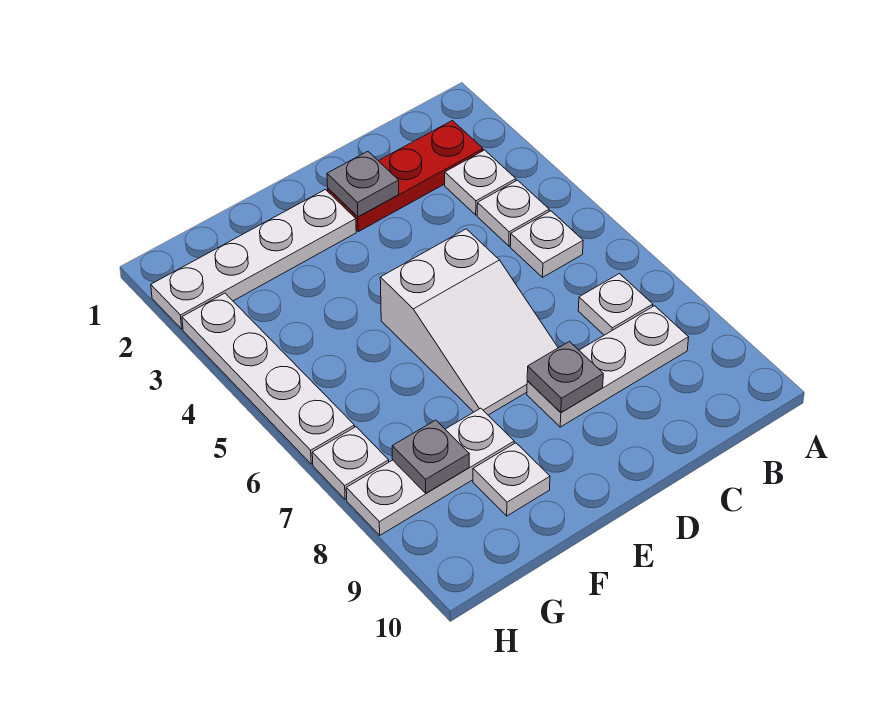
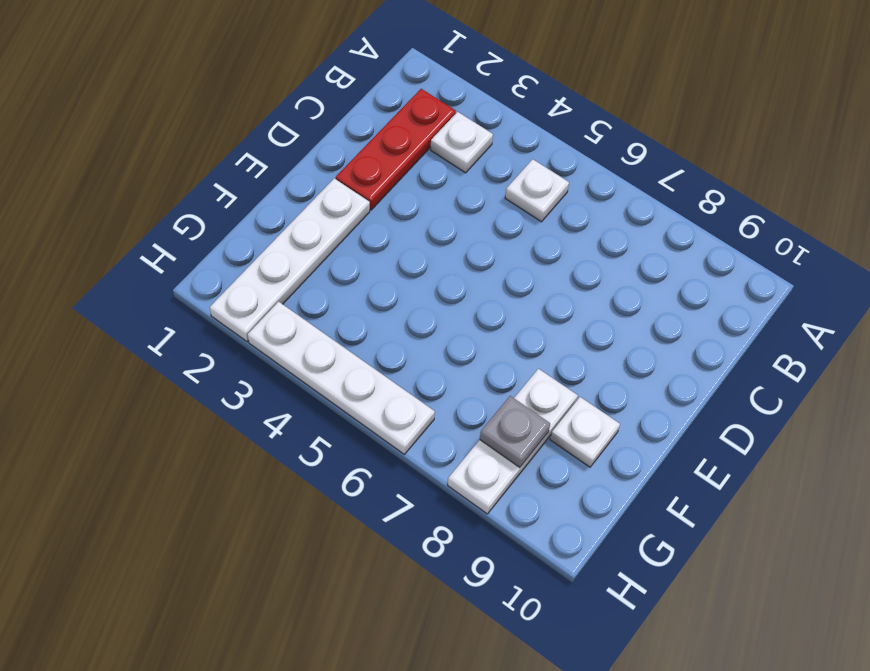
none -> white plate B4 level 1
none -> white plate B7 level 1
none -> white plate B8:D8 level 1

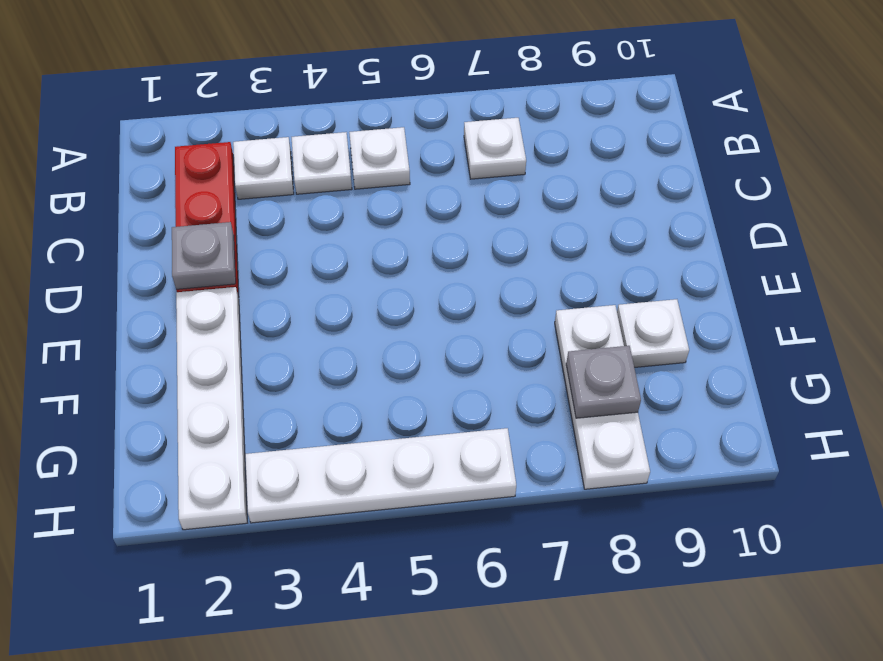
none -> white plate B8:D8 level 1
none -> white slope D5:E7 level 1 top 5
none -> white plate H7 level 1

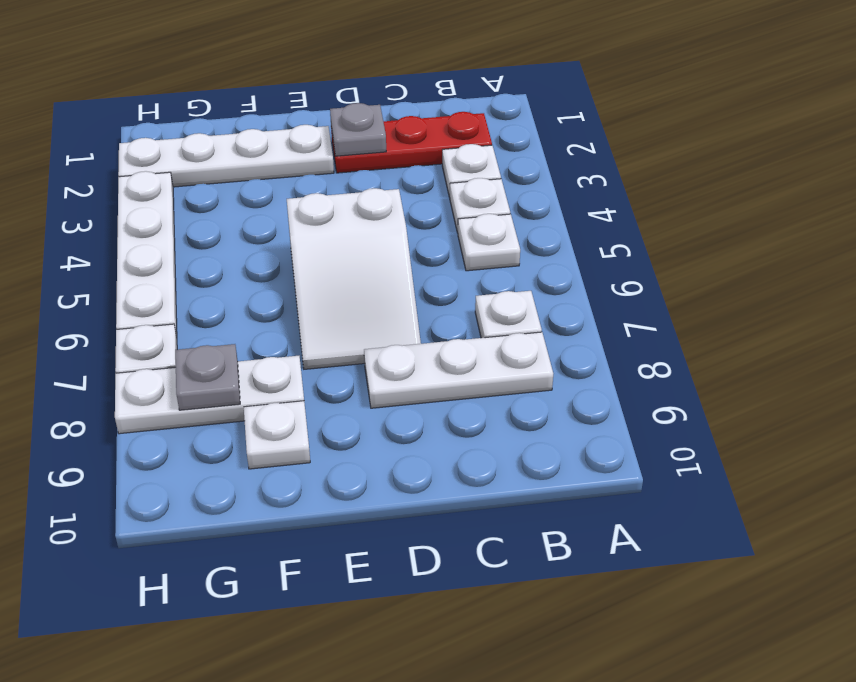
none -> grey plate D8 level 2

